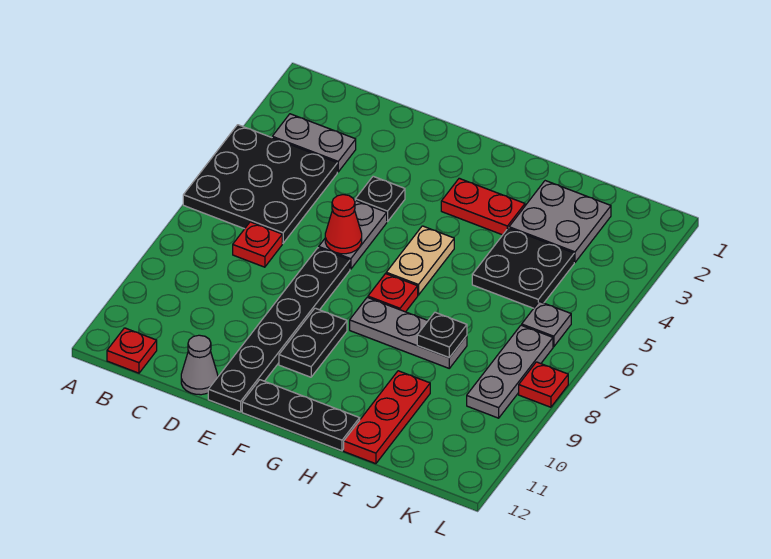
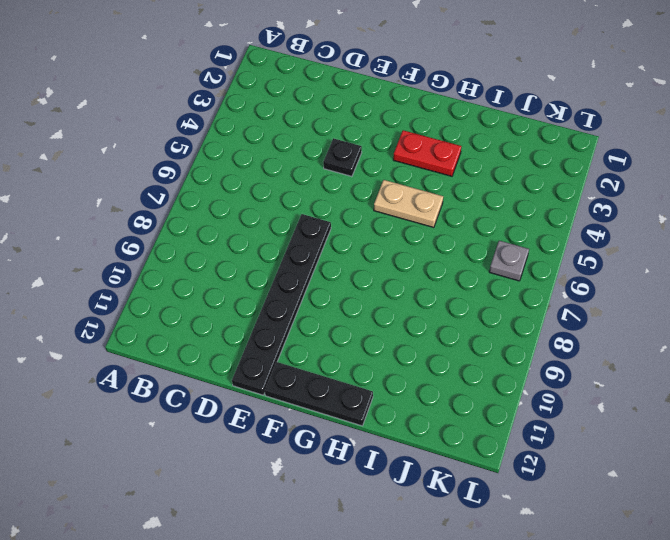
tan plate G5:H5 level 1 -> tan plate G5:G6 level 1
none -> black plate A4:C6 level 1
none -> grey plate B3:C3 level 1
none -> red plate B12 level 1

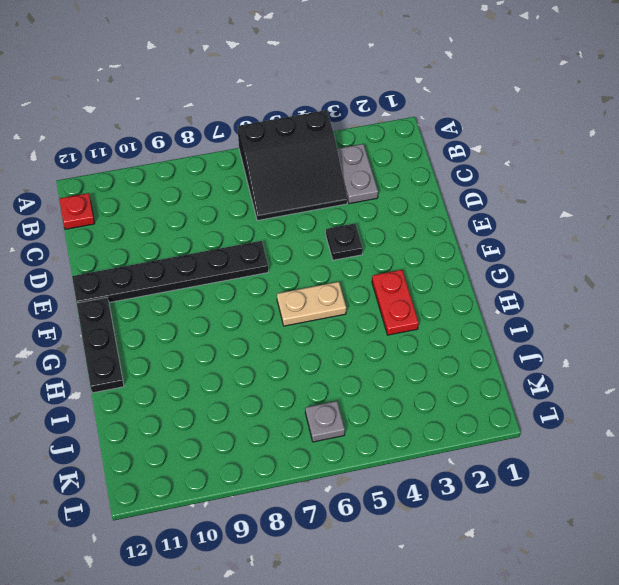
black slope A4:C6 level 1 top A -> black plate A4:C6 level 1
none -> red plate C7 level 1
none -> grey cone D12 level 1
none -> grey plate E5:E6 level 1

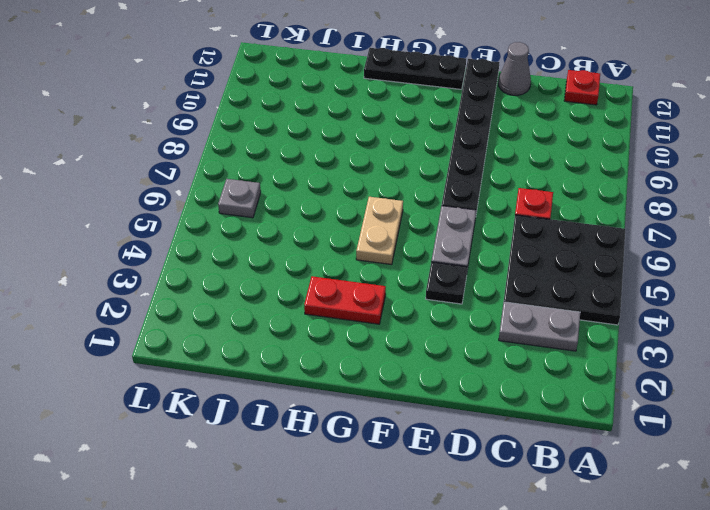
none -> black plate F9:F10 level 1
none -> red plate G7 level 1
none -> grey plate G8:I8 level 1

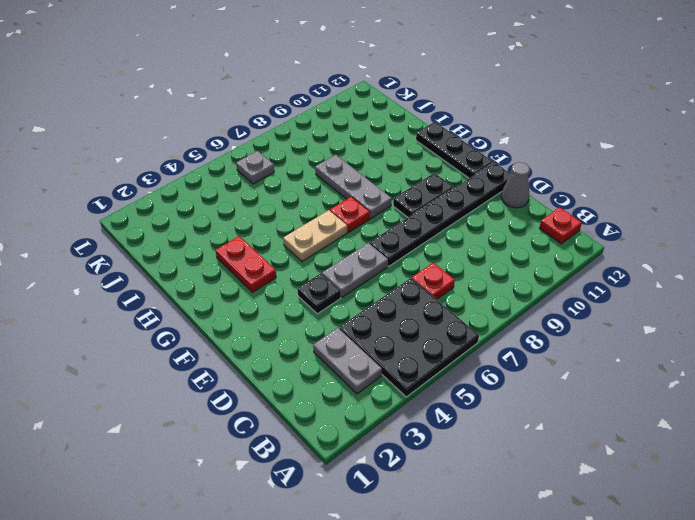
none -> grey plate I2:J3 level 1
none -> black plate I4:J5 level 1
none -> red plate I10:I12 level 1

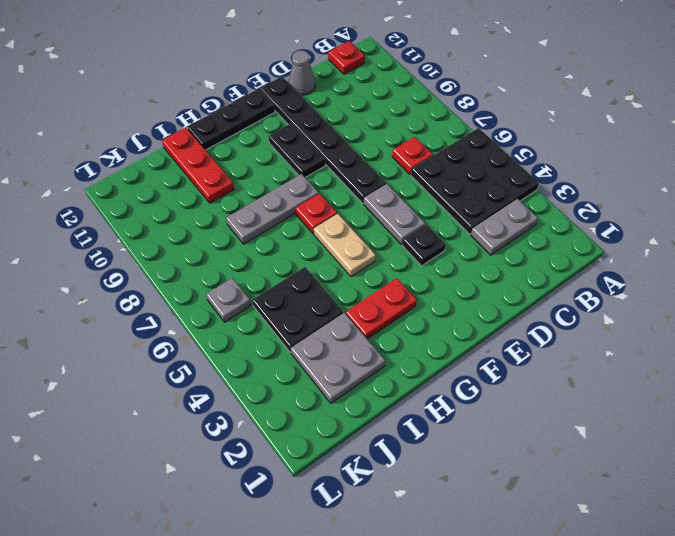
none -> grey plate K7:K9 level 1
none -> red plate L8 level 1
none -> red cone E6 level 2

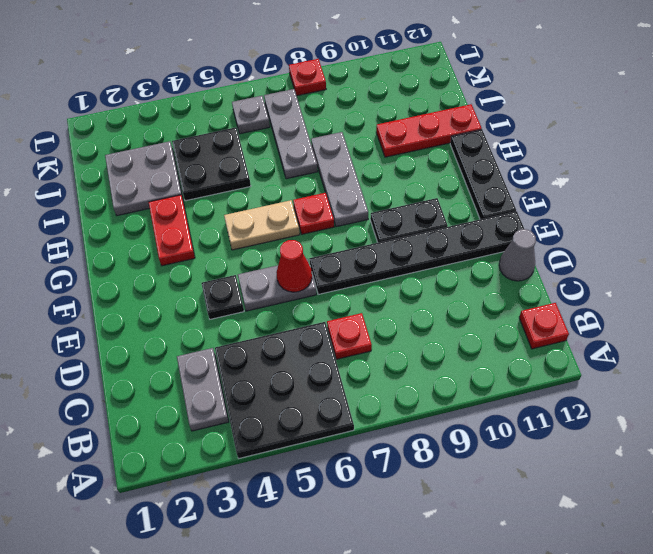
grey plate I7:K7 level 1 -> grey plate K7:K9 level 1
none -> black plate I8 level 2

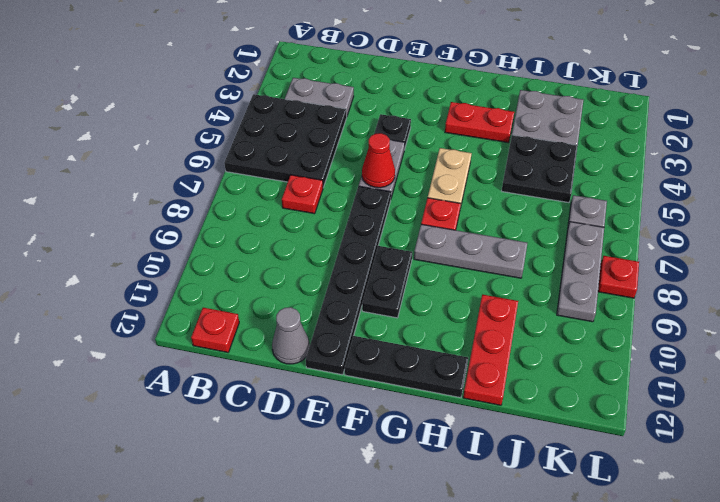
none -> black plate I8 level 2

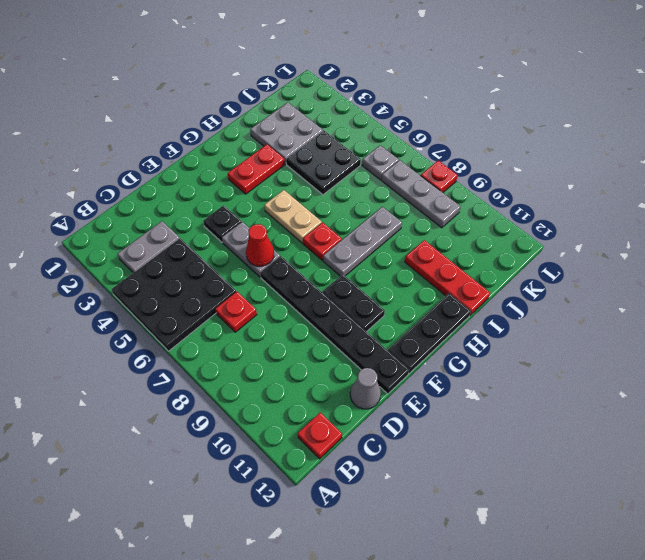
none -> black plate I8 level 2

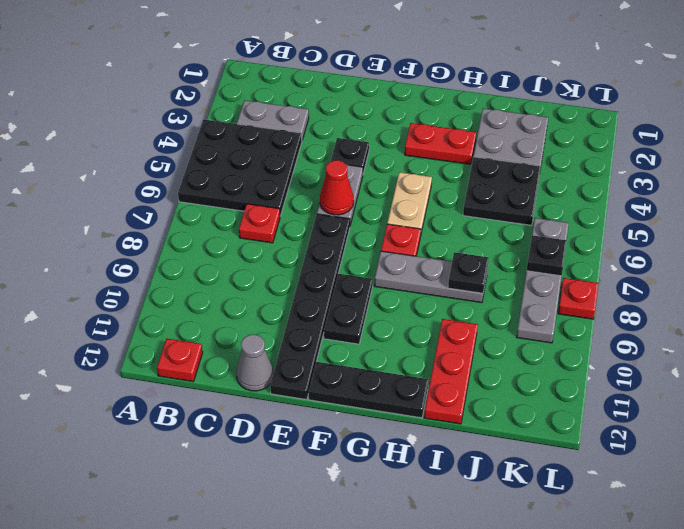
black plate K7 level 2 -> none

